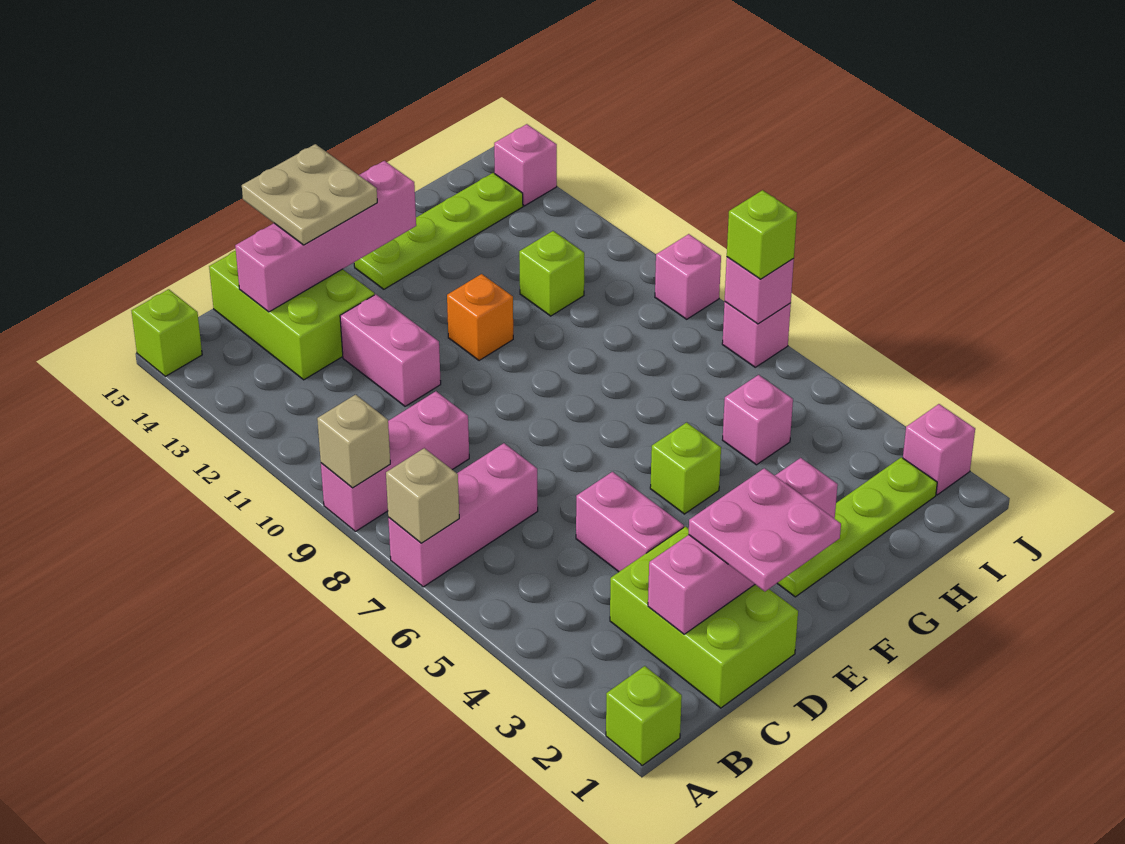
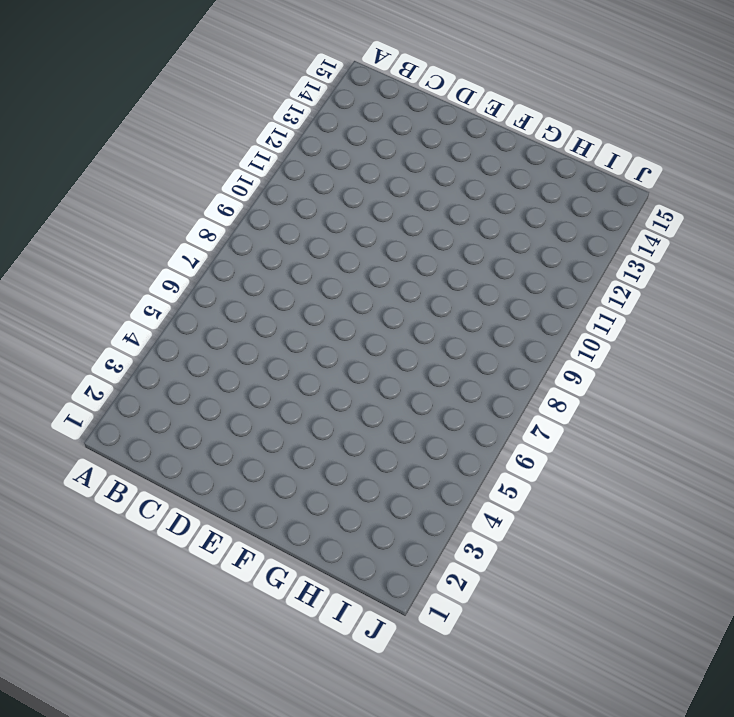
none -> lime brick A1 level 1
none -> pink brick A7:C7 level 1
none -> pink brick A9:C9 level 1

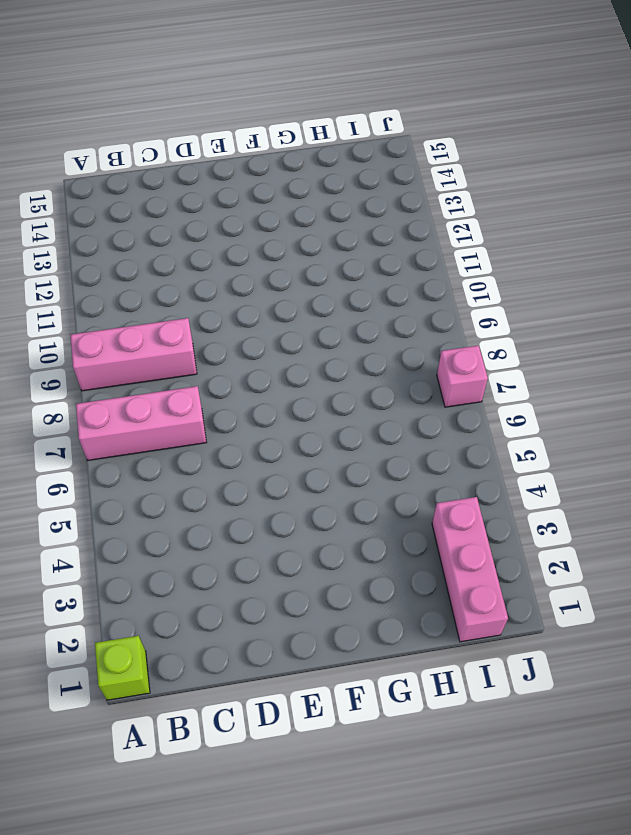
pink brick I1:I3 level 1 -> lime plate F2:I2 level 1
none -> lime brick A15 level 1
none -> lime brick C1:D3 level 1
none -> lime brick C13:D15 level 1

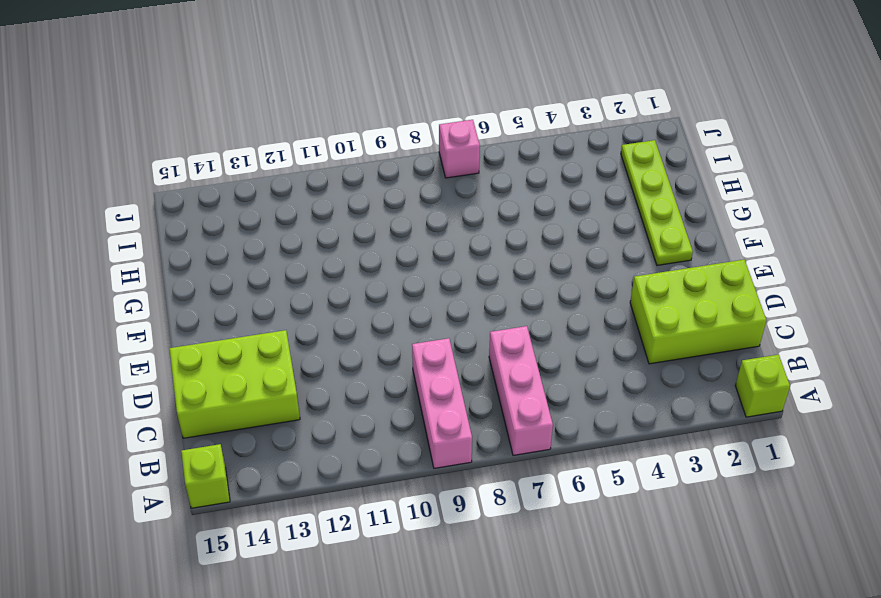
none -> pink brick D4:D5 level 1
none -> pink brick D11:D12 level 1
none -> lime brick F5 level 1

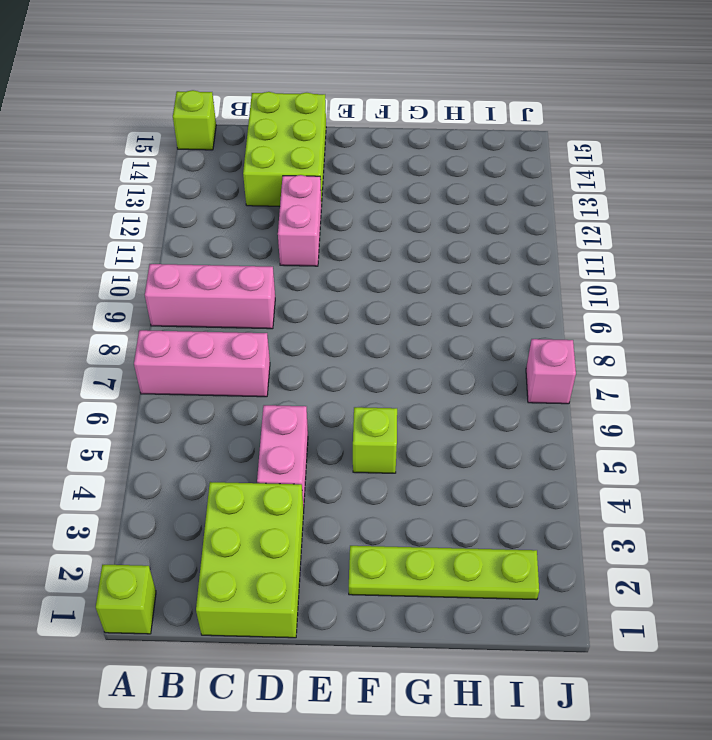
none -> orange brick F11 level 1
none -> lime plate F14:I14 level 1
none -> pink brick H5 level 1

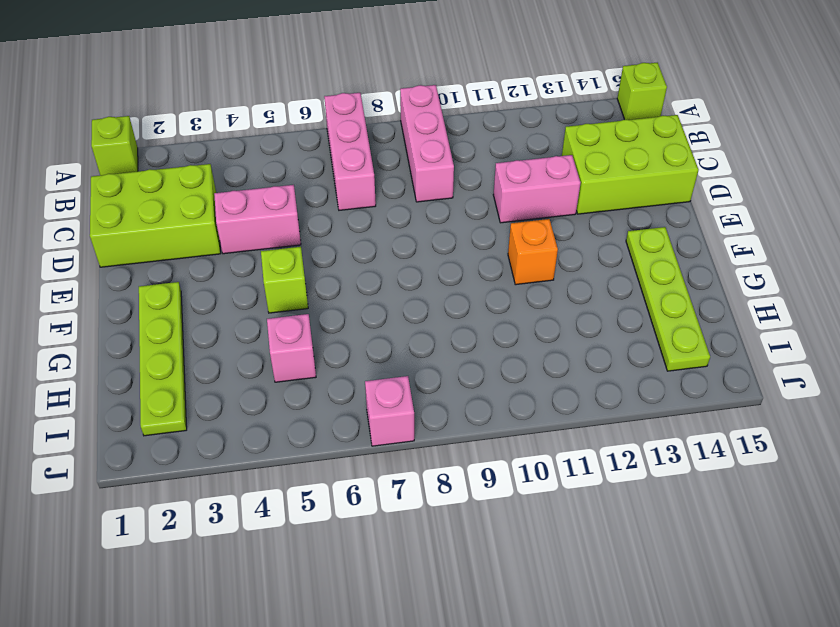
none -> lime brick H11 level 1
none -> pink brick J2 level 1
none -> pink brick J9 level 1

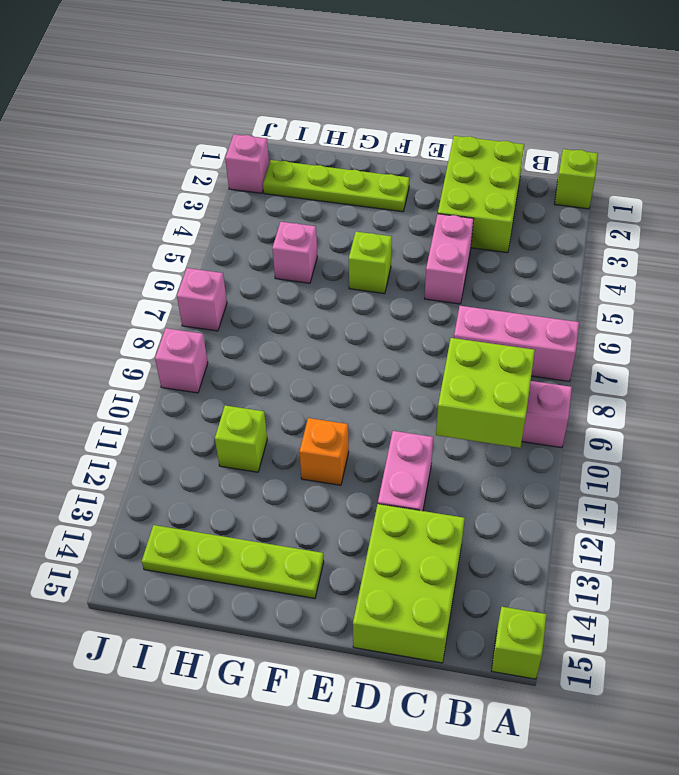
lime brick B9:C10 level 2 -> none
none -> pink brick J14 level 1
none -> tan brick A7 level 2
none -> tan brick A9 level 2

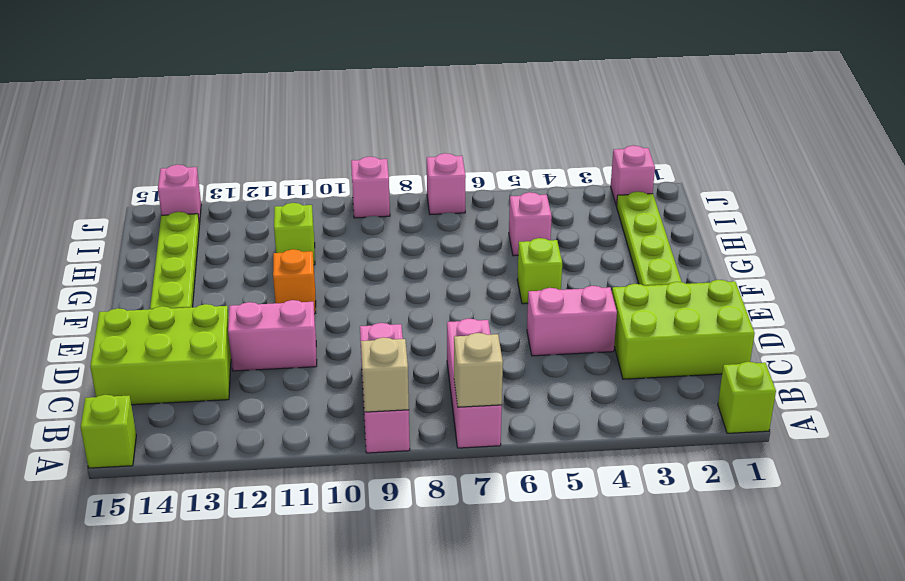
none -> pink brick C2:F2 level 2
none -> pink brick C14:F14 level 2
none -> pink brick J7 level 2

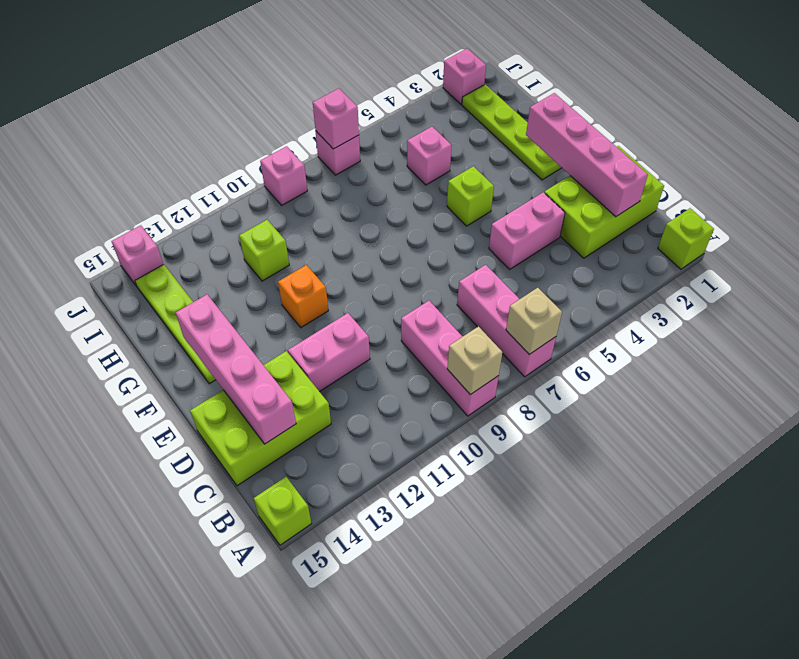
none -> pink plate D1:E2 level 3
none -> tan plate D14:E15 level 3
none -> lime brick J7 level 3

